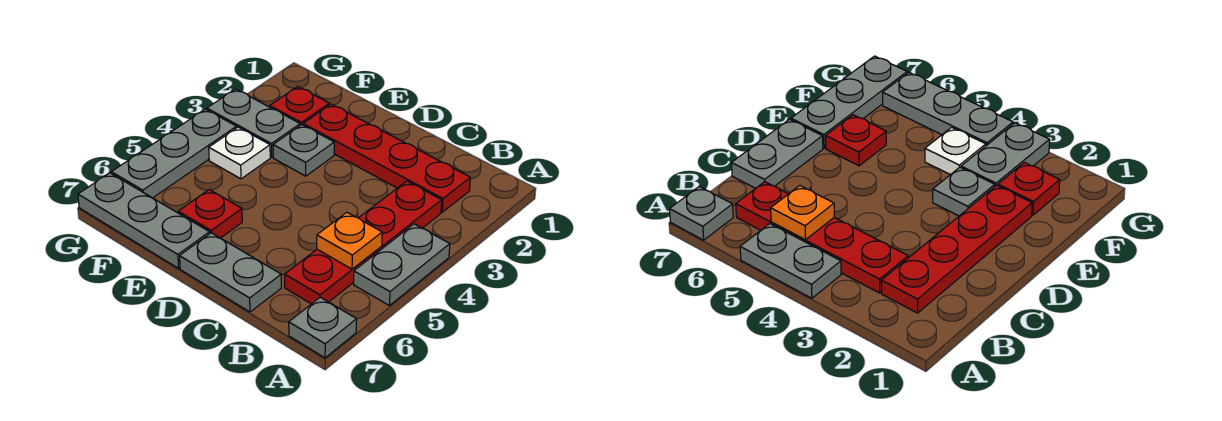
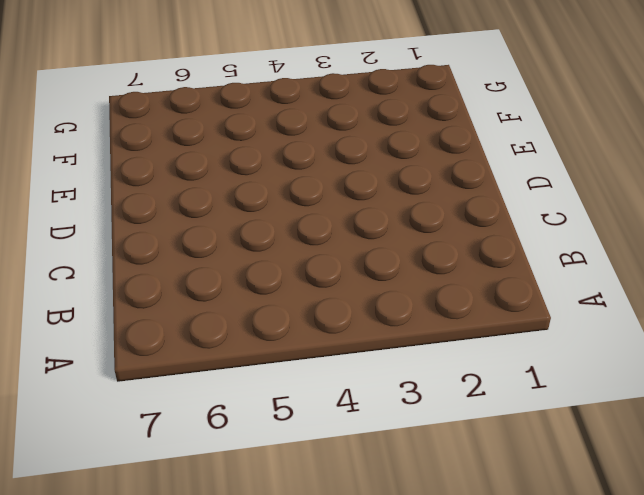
none -> grey plate A4:A5 level 1
none -> grey plate A7 level 1
none -> red plate B2:E2 level 1

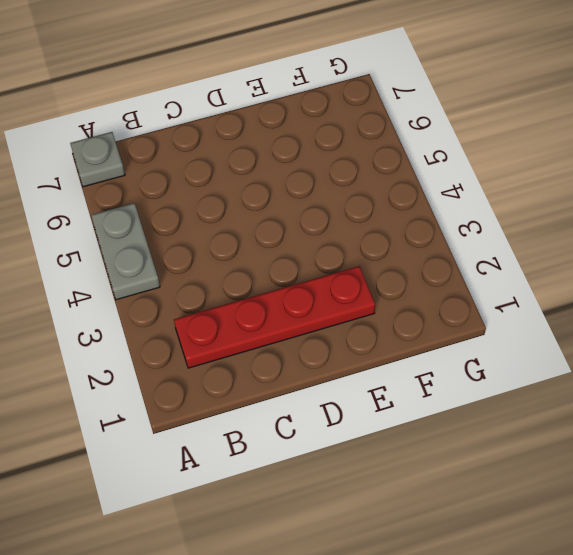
none -> red plate B3:B6 level 1
none -> grey plate C7:D7 level 1
none -> grey plate E3 level 1

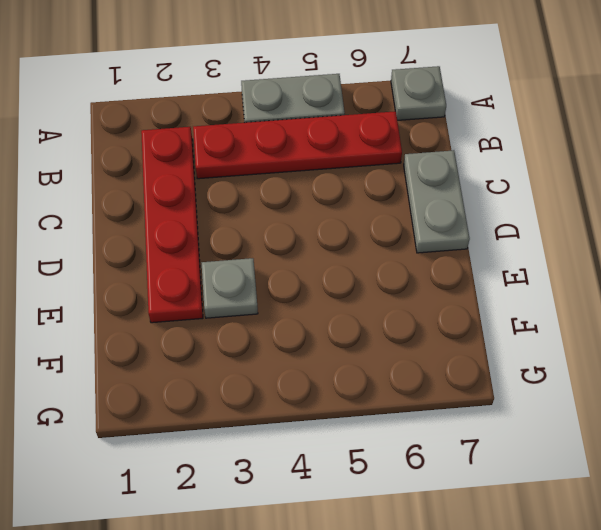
none -> red plate E6 level 1
none -> grey plate E7:G7 level 1
none -> red plate F2 level 1

